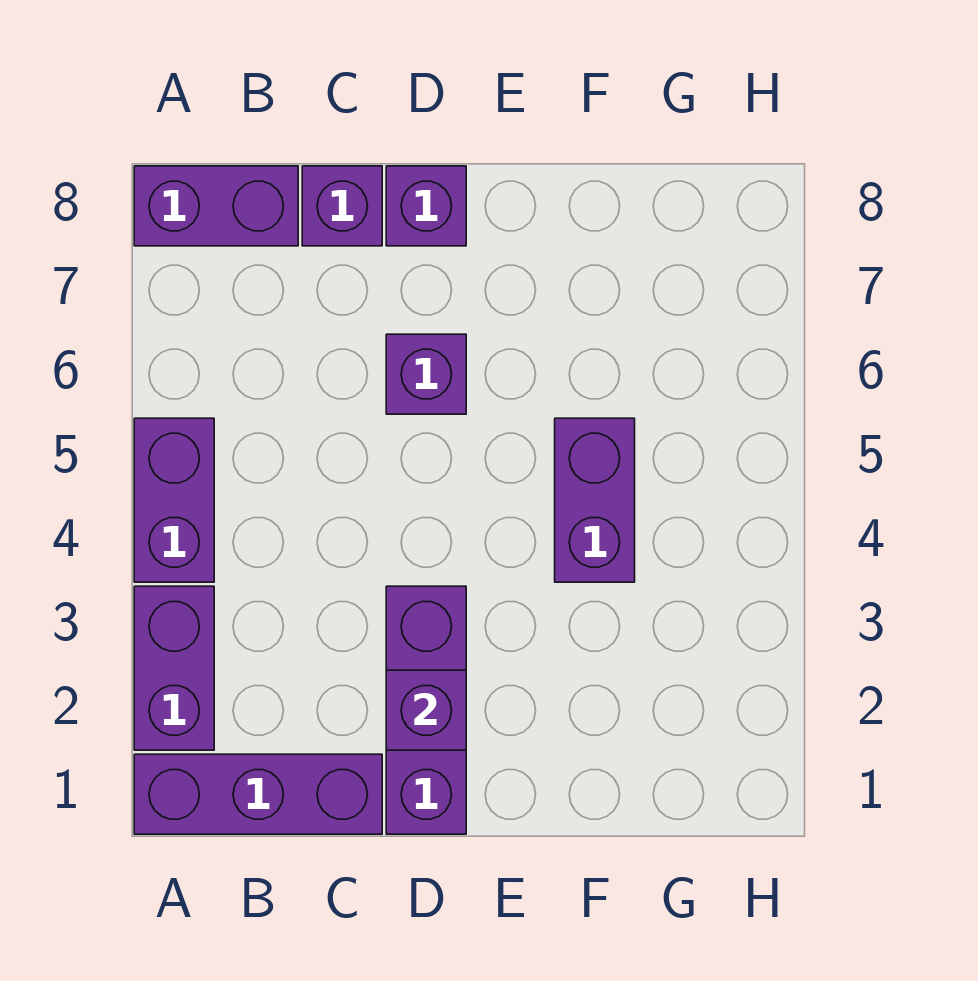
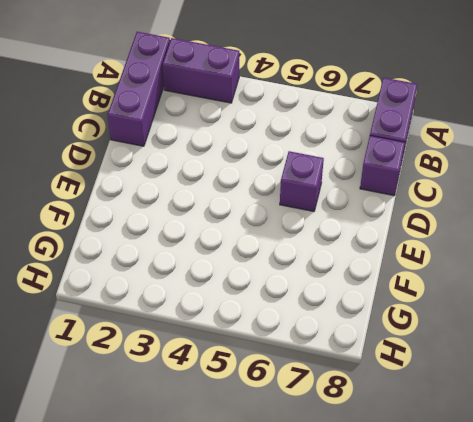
none -> purple brick A4:A5 level 1
none -> purple brick D1:D3 level 1

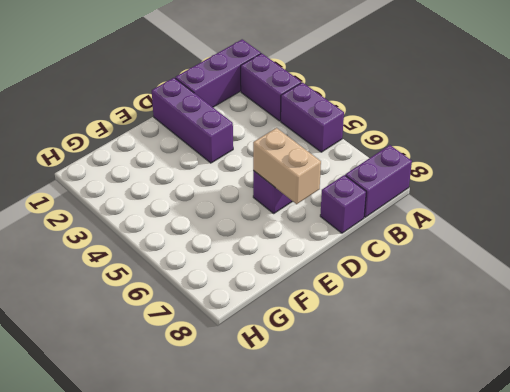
tan brick D6:D7 level 2 -> none
none -> purple brick D8 level 1
none -> purple brick F4:F5 level 1

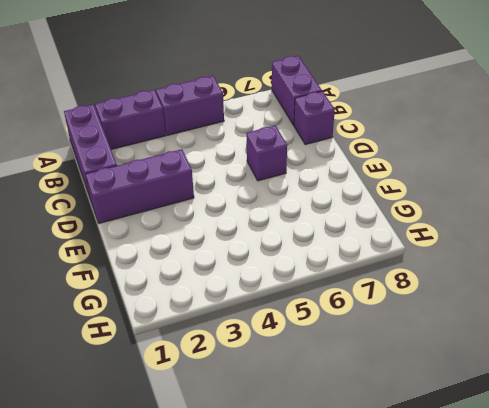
none -> purple brick D8 level 1
none -> purple brick F4:F5 level 1

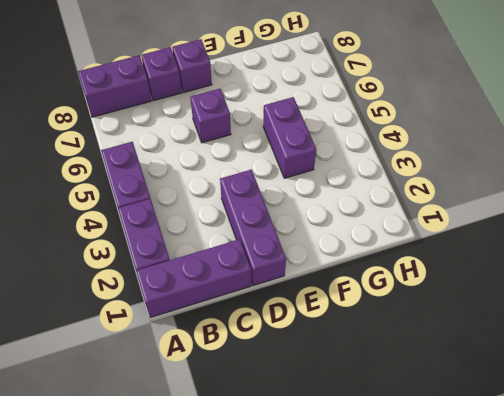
none -> purple brick D2 level 2

